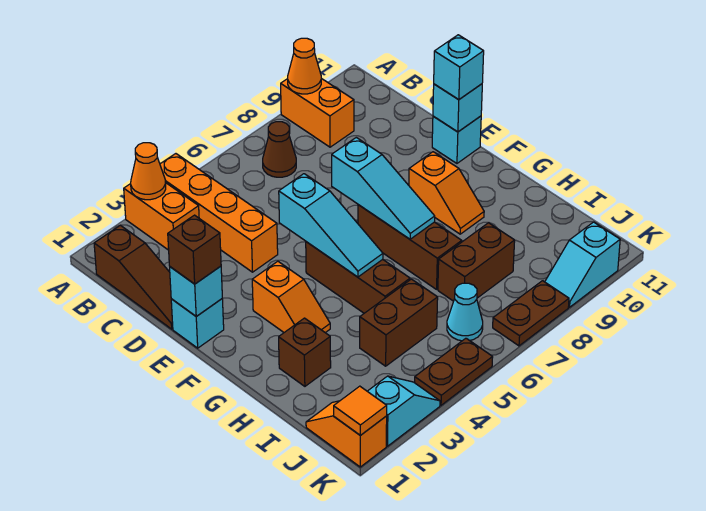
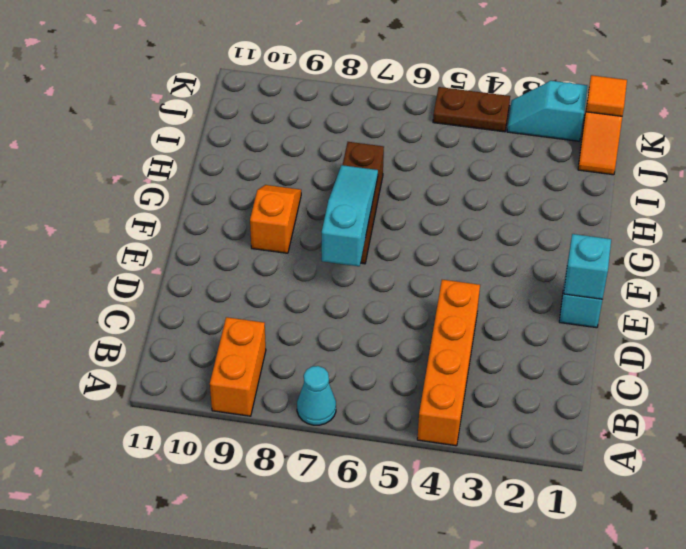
cyan cone A7 level 1 -> cyan cone J6 level 1
none -> orange brick A3:B3 level 1
none -> brown slope B1:D1 level 1 top B
none -> brown cone B7 level 1

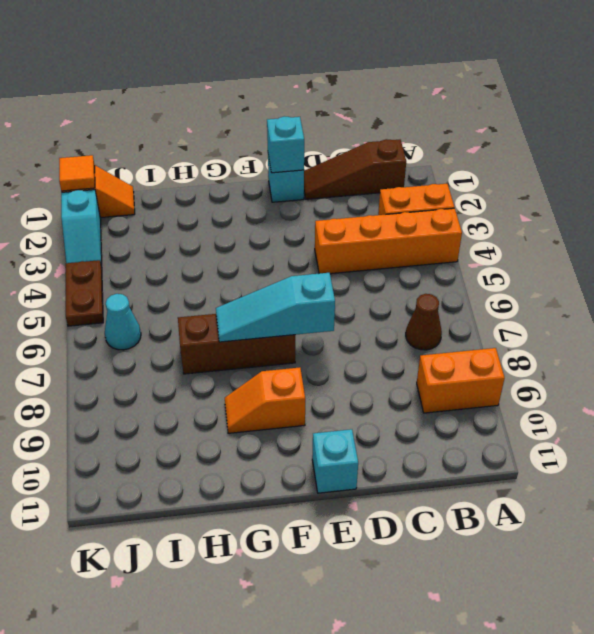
none -> orange slope F3:G3 level 1 top F
none -> brown brick F5:H5 level 1
none -> brown brick H2 level 1

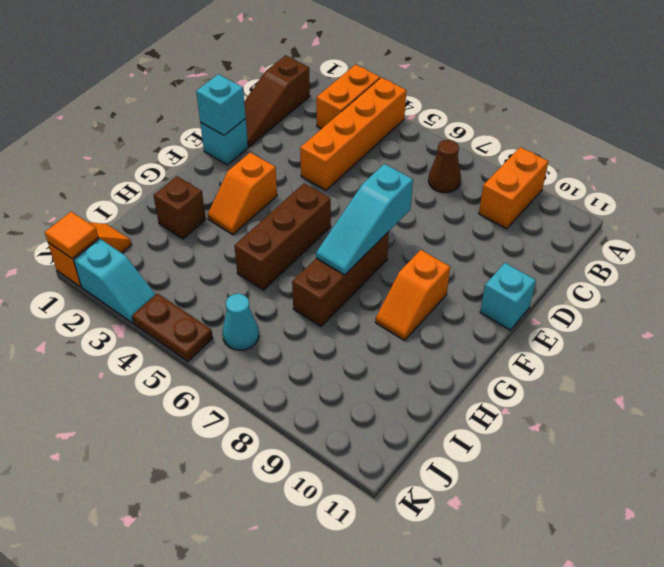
none -> brown brick I4:I5 level 1
none -> brown brick I7:I8 level 1
none -> brown plate K7:K8 level 1

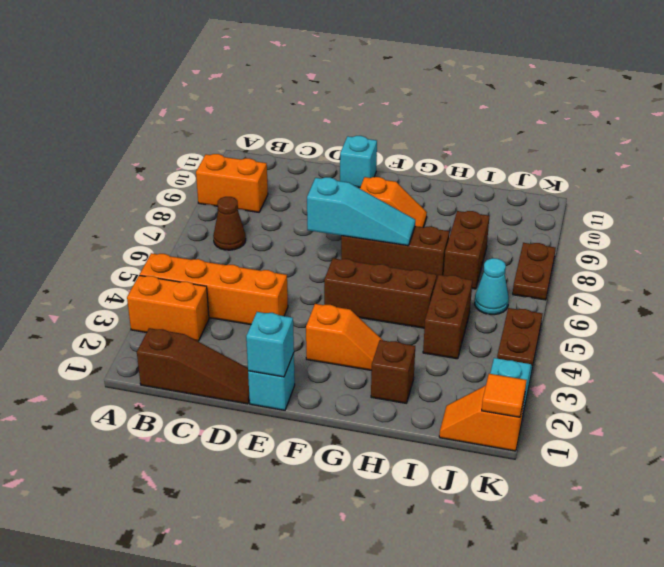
none -> cyan slope K9:K10 level 1 top 10
none -> orange cone A3 level 2
none -> orange cone A9 level 2

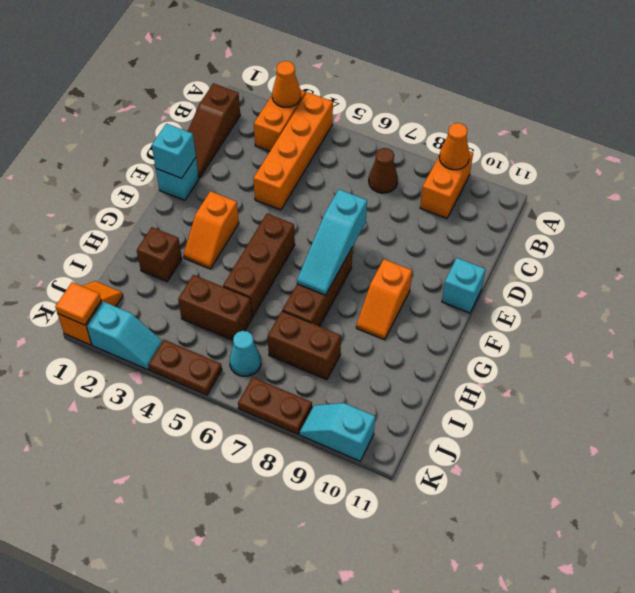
none -> cyan slope E5:G5 level 2 top E
none -> cyan brick E11 level 2
none -> brown brick E1 level 3

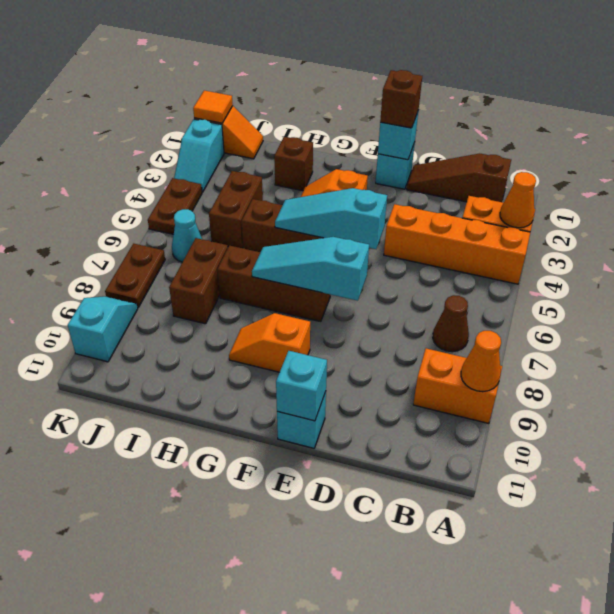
none -> cyan brick E11 level 3

